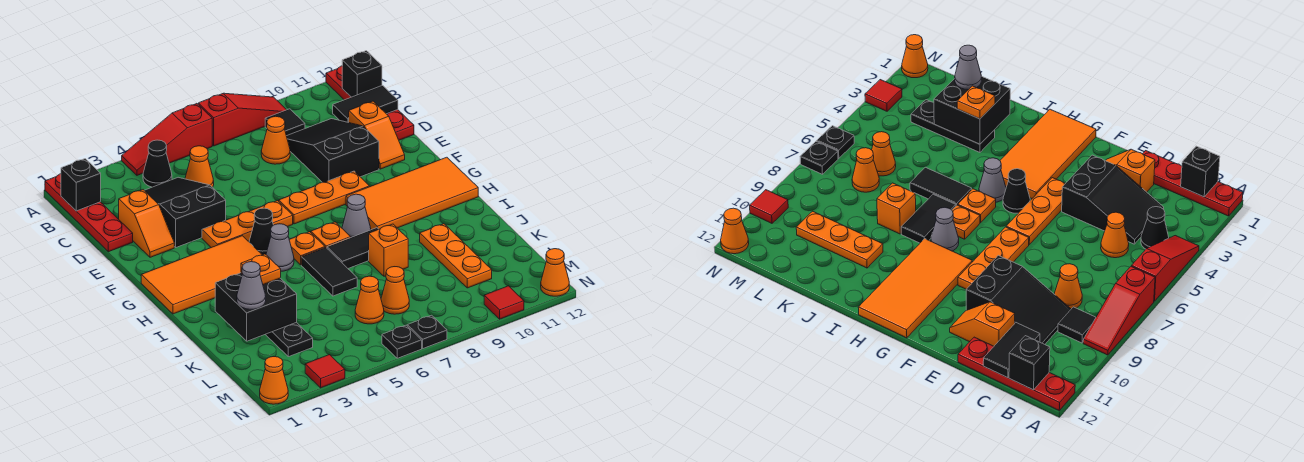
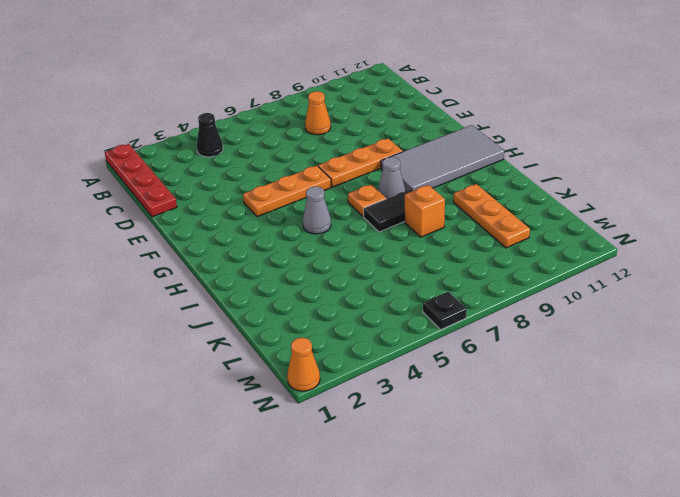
grey tile G9:H12 level 1 -> orange tile G9:H12 level 1
none -> red slope A4:A6 level 1 top 6
none -> red slope A7:A9 level 1 top 7
none -> red plate A12:D12 level 1
none -> black tile B9 level 1

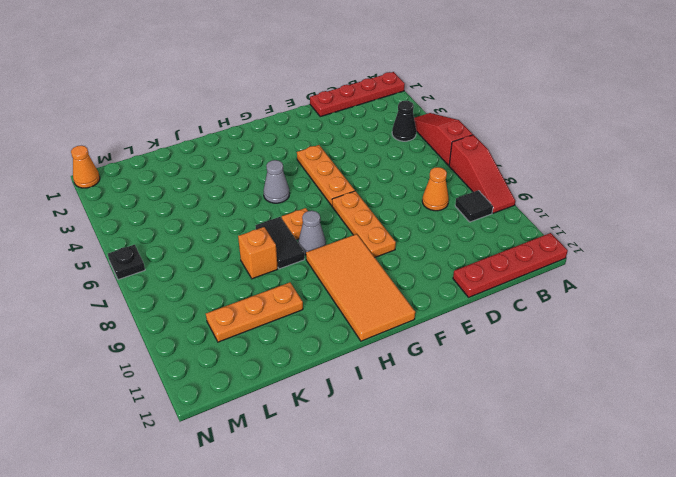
none -> black slope C3:E4 level 1 top E
none -> orange cone C5 level 1
none -> black slope C9:E10 level 1 top E
none -> orange slope D2:E2 level 1 top D

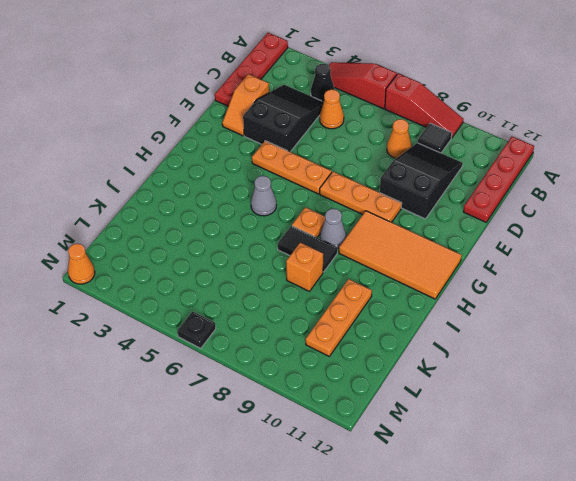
none -> orange slope D11:E11 level 1 top D
none -> orange tile G1:H4 level 1
none -> black cone G5 level 1
none -> orange plate H6 level 1

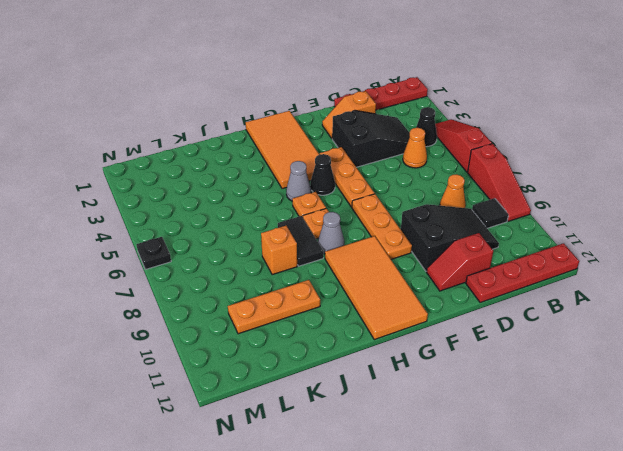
red slope D11:E11 level 1 top D -> orange slope D11:E11 level 1 top D
none -> black tile I6:J6 level 1
none -> black plate J3:L3 level 1
none -> orange cone L6 level 1
none -> orange cone L7 level 1

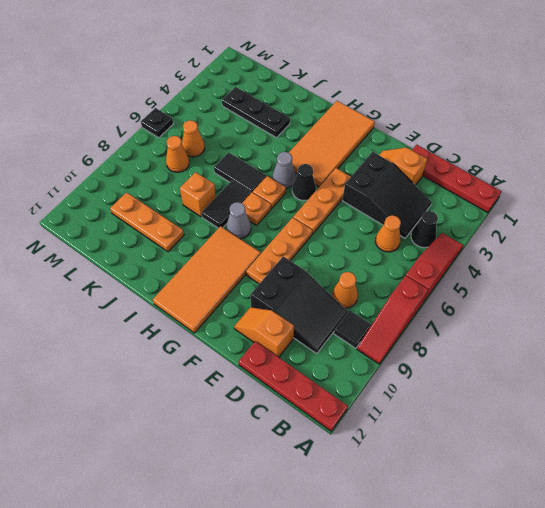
none -> orange cone N1 level 1
none -> red tile N3 level 1
none -> black plate N7 level 1
none -> red tile N10 level 1

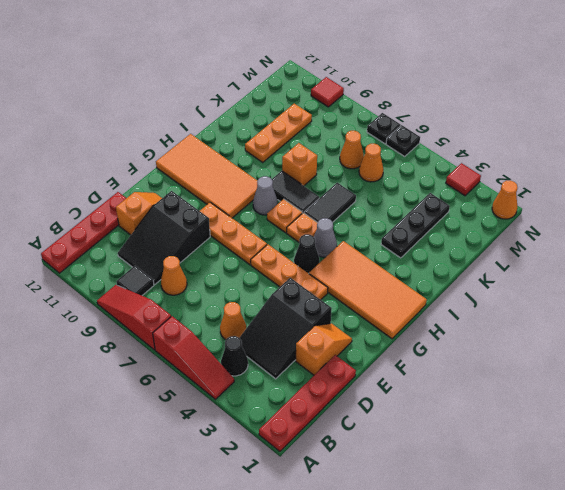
none -> orange cone N12 level 1
none -> black brick B1 level 2
none -> black brick B12 level 2
none -> black tile C11:C12 level 2

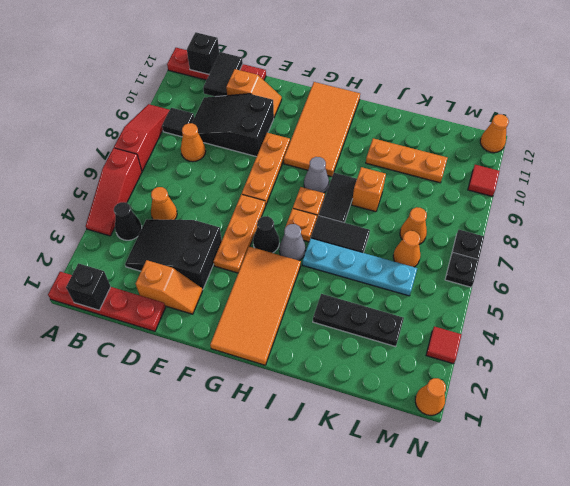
cyan plate I5:L5 level 1 -> none
none -> black brick J2:K3 level 2
none -> orange plate J3 level 3
none -> grey cone K2 level 3

